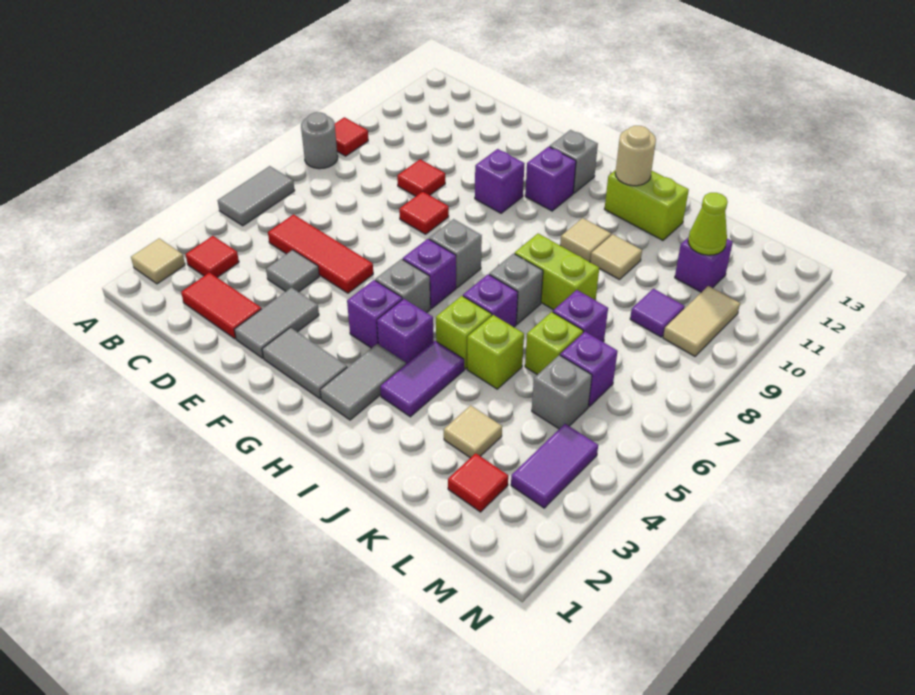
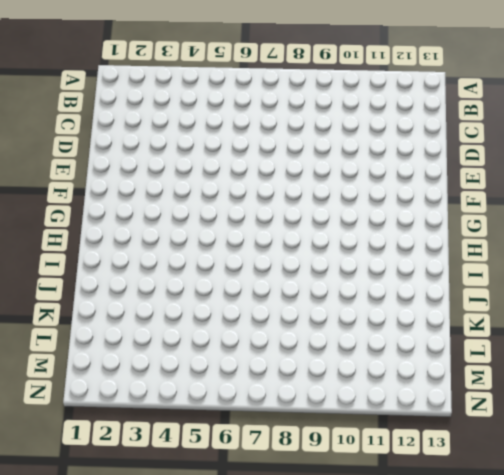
none -> tan tile A2 level 1
none -> grey tile A5:A6 level 1
none -> grey round brick A8 level 1
none -> red tile A9 level 1

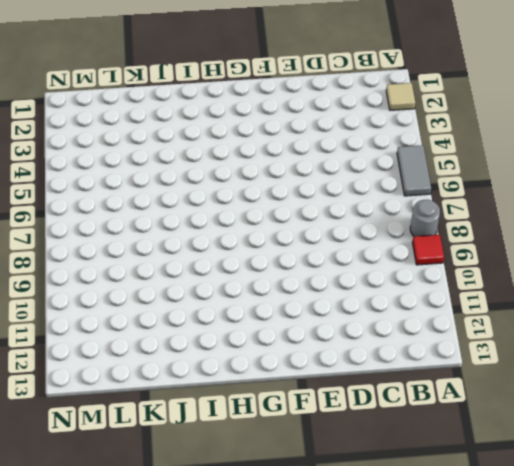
none -> red tile B3 level 1
none -> red tile C2:D2 level 1
none -> red tile C5:E5 level 1
none -> grey tile D4 level 1

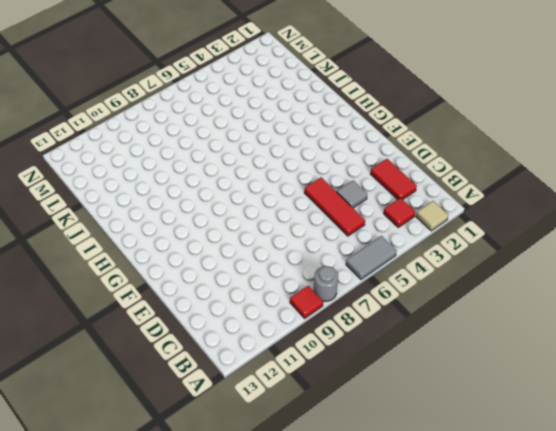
none -> red tile D9 level 1
none -> grey tile E2:E3 level 1
none -> red tile E8 level 1
none -> grey tile F2:G2 level 1

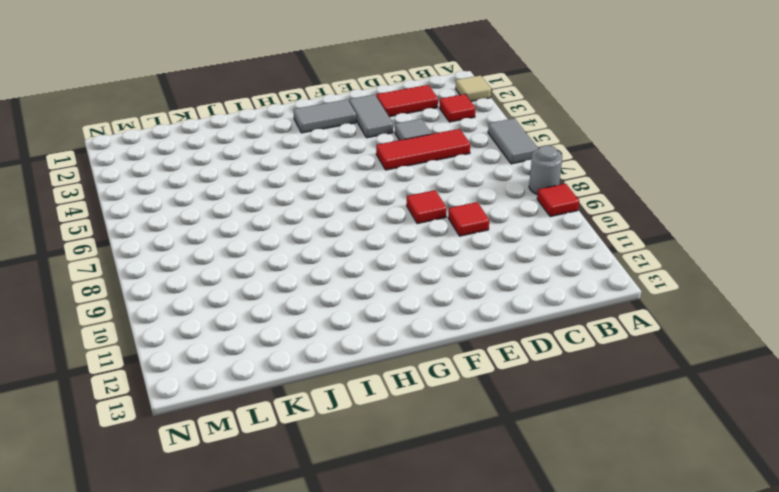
none -> purple brick F10 level 1
none -> purple brick G4 level 1
none -> grey brick G5 level 1
none -> purple brick G6 level 1

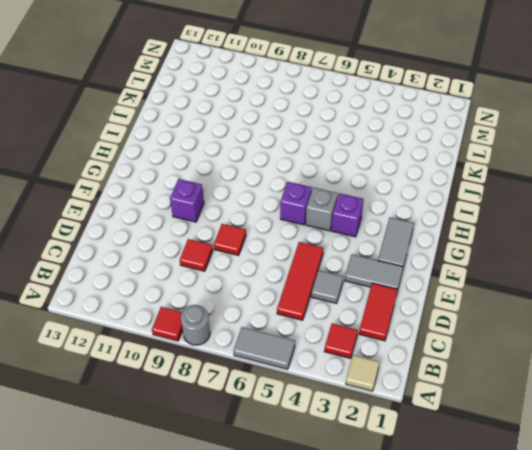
none -> grey brick G7 level 1
none -> purple brick G11 level 1
none -> grey brick G12 level 1
none -> grey tile H2:H3 level 1

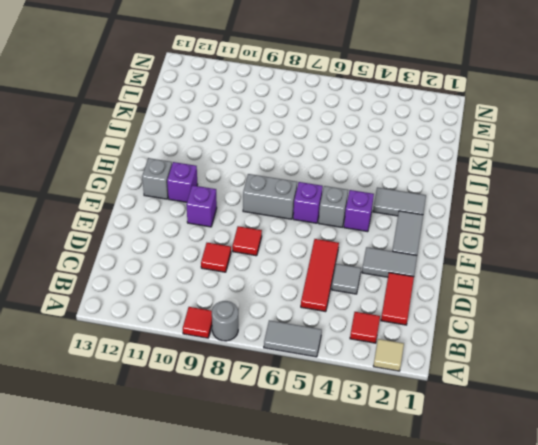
grey brick G7:G8 level 1 -> grey brick G7 level 1
none -> purple brick H4 level 1
none -> purple tile I3:I4 level 1
none -> lime brick I5 level 1
none -> purple brick I6 level 1

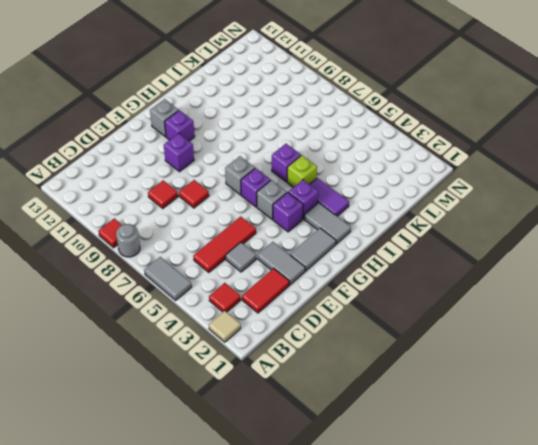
none -> grey brick I7 level 1
none -> lime brick I8:J8 level 1
none -> tan tile I10 level 1
none -> lime brick I12:J12 level 1

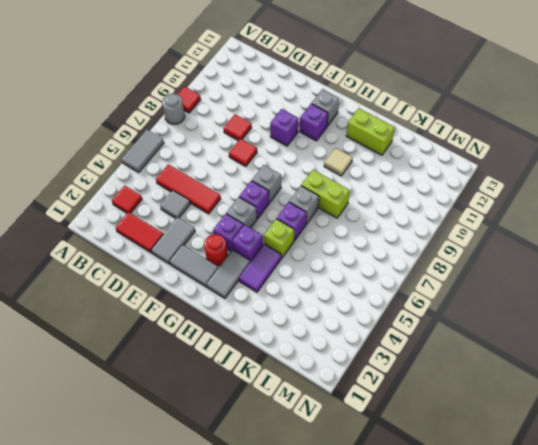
red round brick G3 level 1 -> none
none -> tan tile A2 level 1
none -> lime brick J5 level 1
none -> tan tile J10 level 1
none -> tan tile K3 level 1

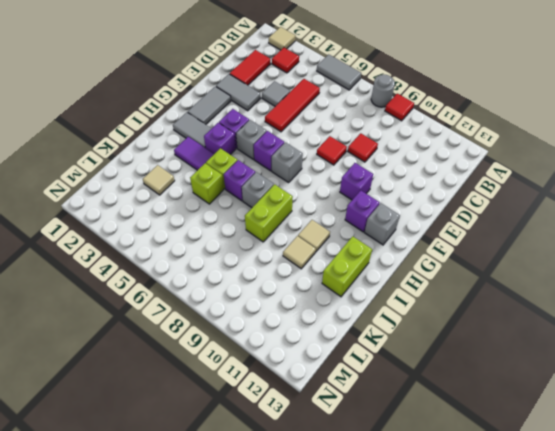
none -> lime brick K6 level 1
none -> purple brick K7 level 1
none -> red tile L2 level 1
none -> grey brick L5 level 1

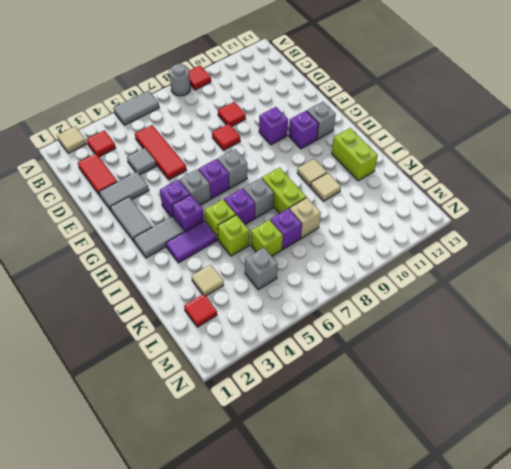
tan brick K8 level 1 -> none
none -> purple brick L6 level 1
none -> purple tile L9 level 1
none -> purple brick L11 level 1
none -> purple tile M3:M4 level 1

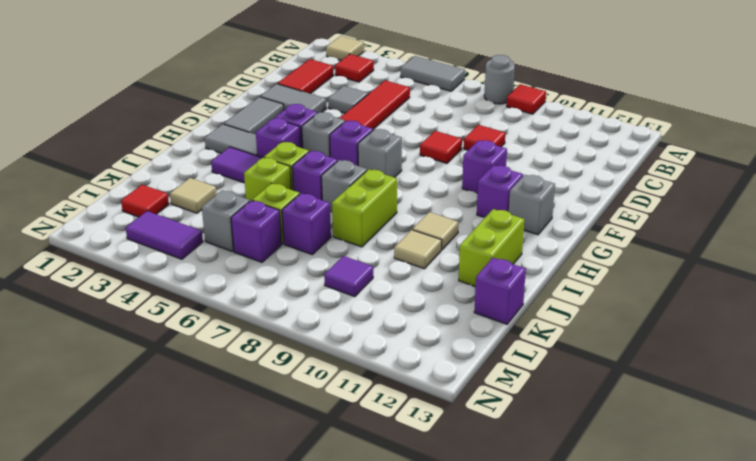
purple brick K13 level 1 -> purple brick L11 level 1
none -> tan tile M9:M10 level 1
none -> tan round brick I12 level 2
none -> lime cone L11 level 2

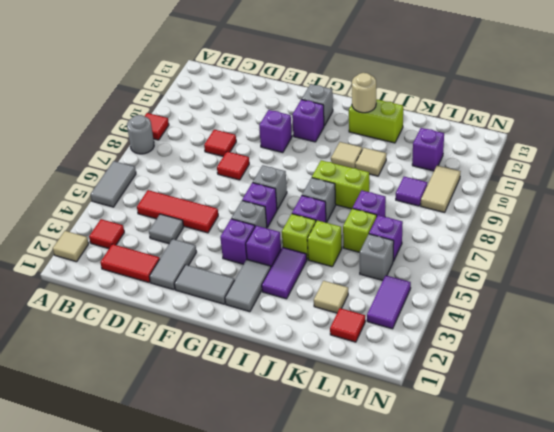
none -> lime cone L11 level 2

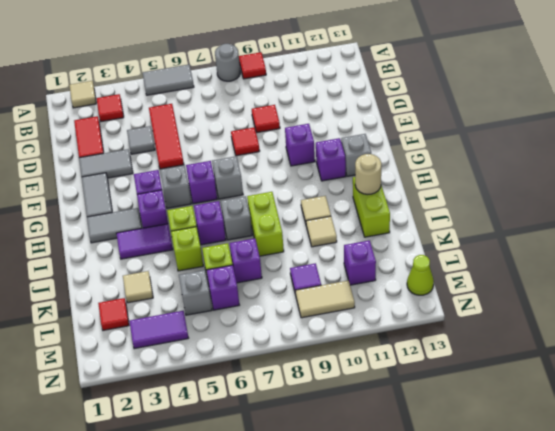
lime cone M13 level 1 -> lime cone L11 level 2

